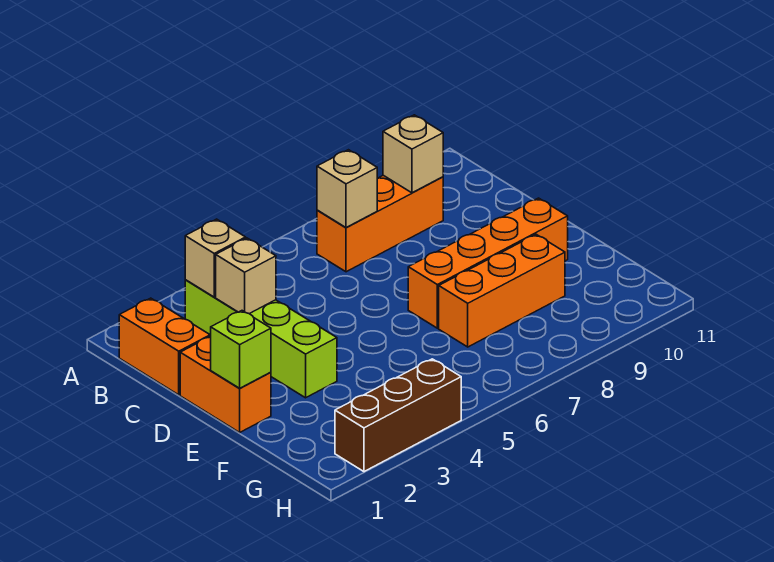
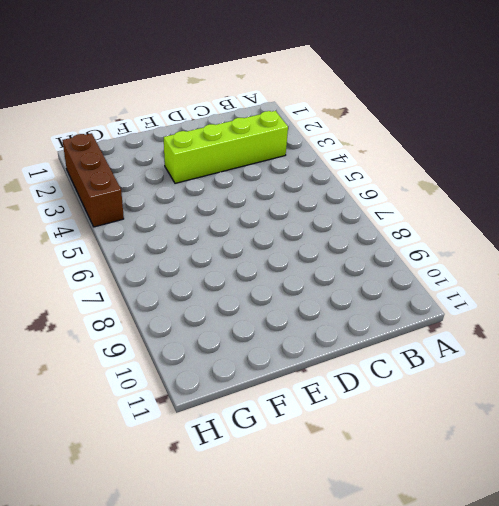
none -> orange brick B1:C1 level 1
none -> orange brick B7:B9 level 1
none -> orange brick D1:E1 level 1

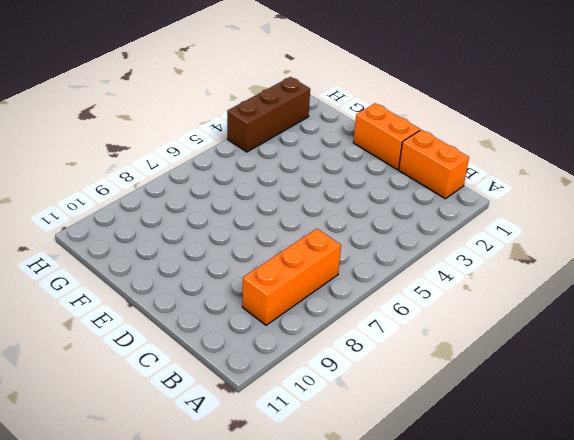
none -> lime brick B3:E3 level 1
none -> orange brick E7:E10 level 1
none -> orange brick F7:F9 level 1

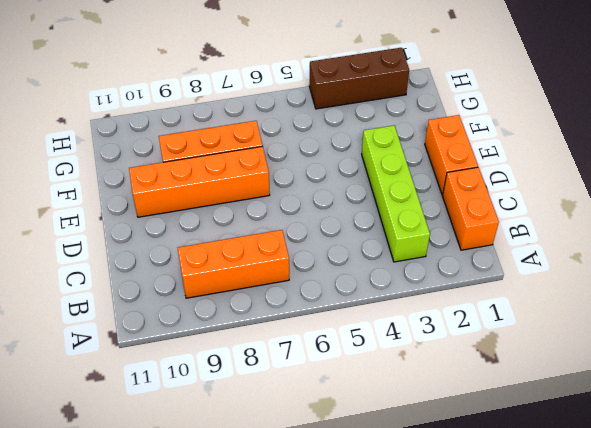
none -> tan brick B3 level 2
none -> tan brick B7 level 2
none -> tan brick B9 level 2

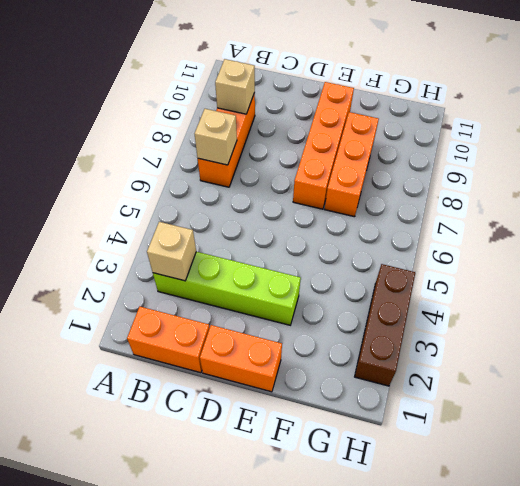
none -> tan brick C3 level 2
none -> lime brick E1 level 2

